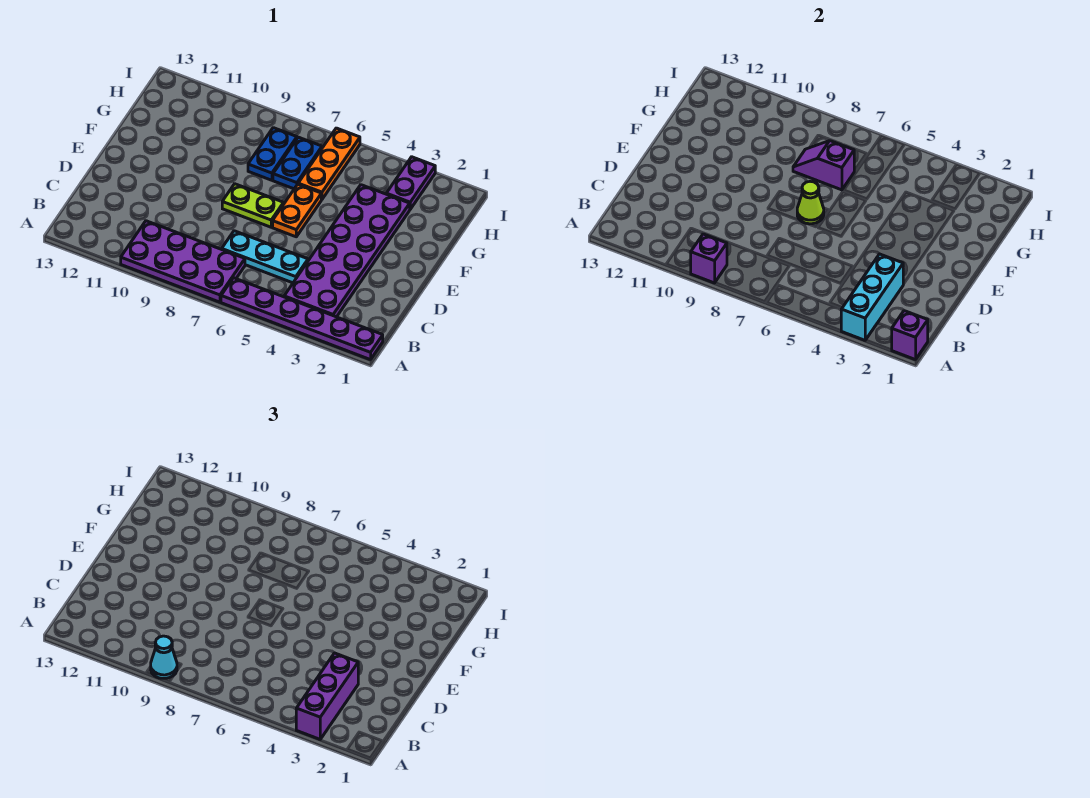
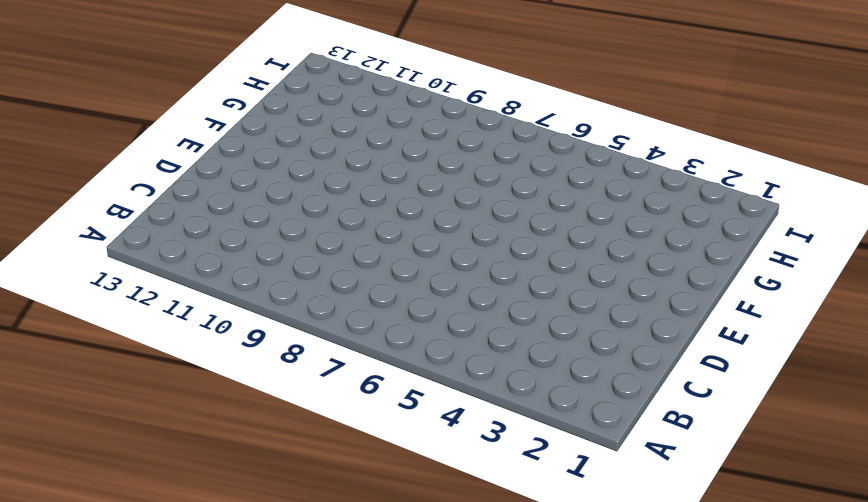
none -> purple plate A1:A6 level 1
none -> purple plate A7:B10 level 1
none -> purple plate B3:G4 level 1

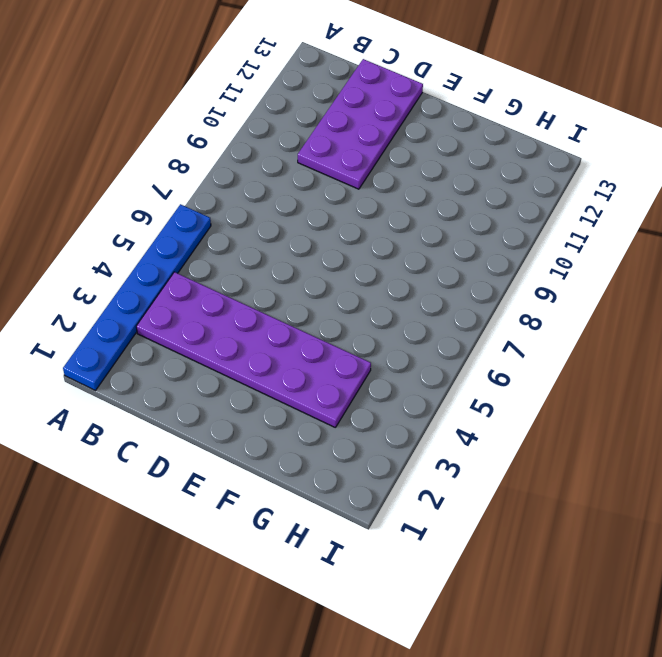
blue plate A1:A6 level 1 -> purple plate A1:A6 level 1
purple plate C10:D13 level 1 -> purple plate A7:B10 level 1
none -> cyan plate C5:C7 level 1
none -> orange plate E6:F6 level 1
none -> lime plate E7:E8 level 1

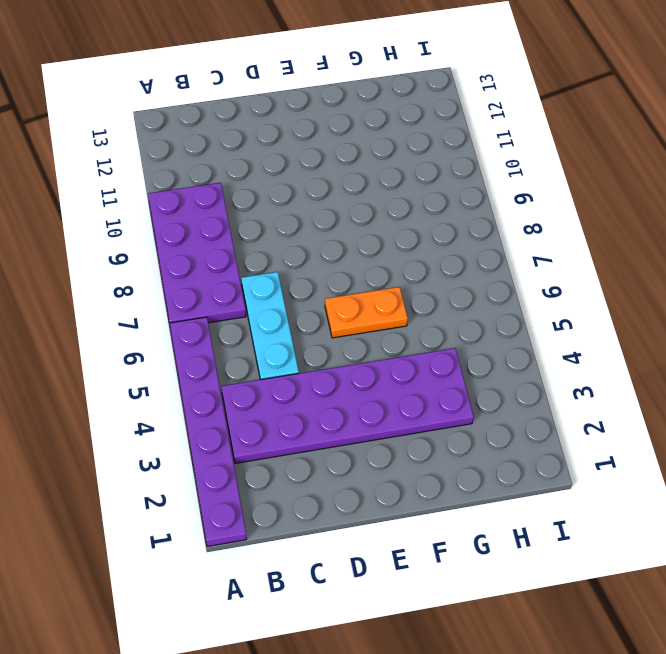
none -> lime plate E7:E8 level 1
none -> orange plate G6:I6 level 1
none -> blue plate G7:H7 level 1

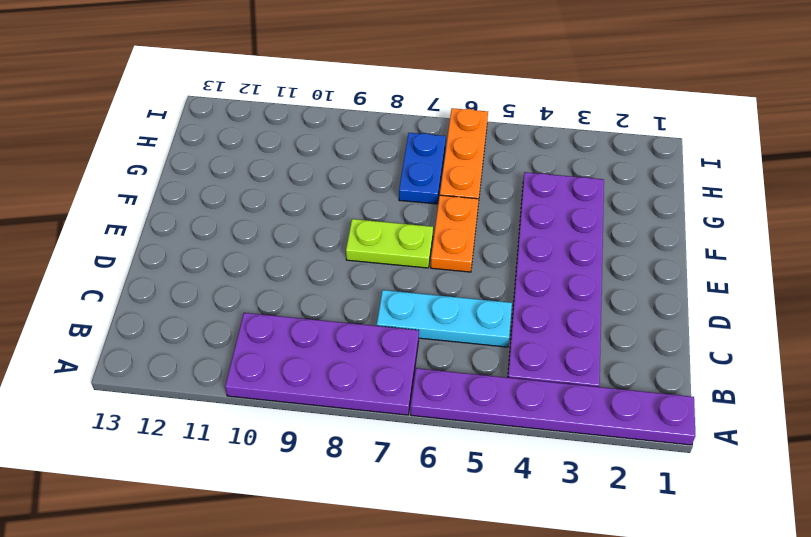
none -> blue plate G8:H8 level 1
none -> purple plate H3:I3 level 1
none -> purple brick A1 level 2

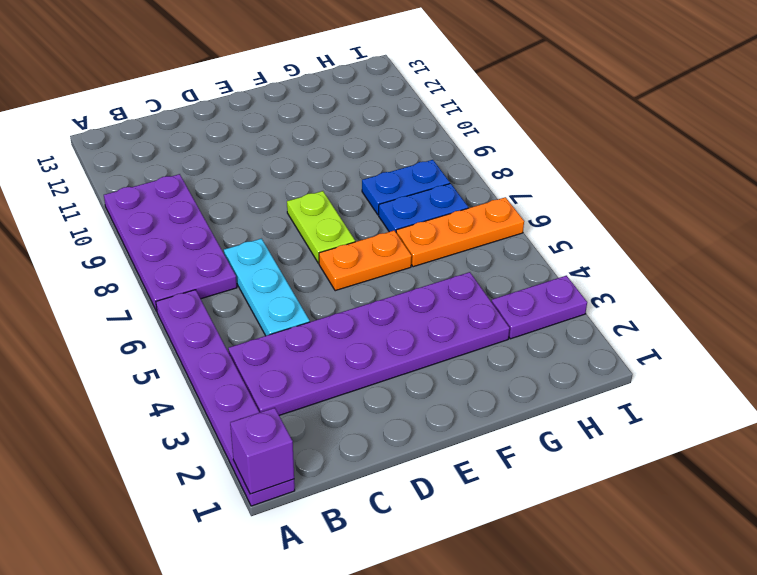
none -> cyan brick A3:C3 level 2
none -> purple brick A9 level 2
none -> lime cone E7 level 2

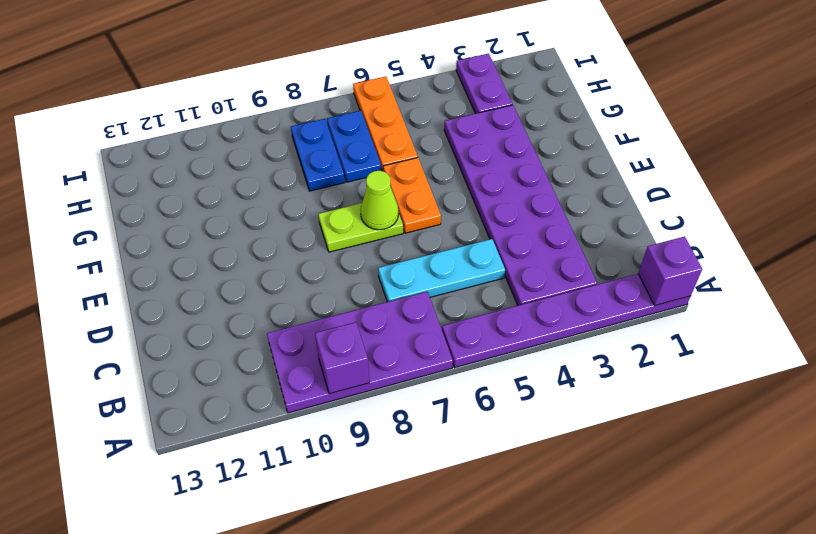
none -> cyan brick A3:C3 level 2
none -> purple slope G7:G8 level 2 top 7
none -> purple brick A3:C3 level 3

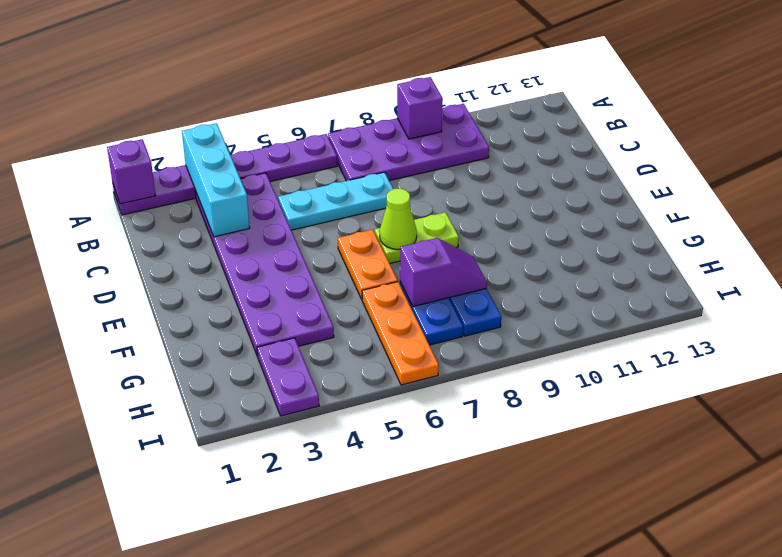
none -> purple brick A3:C3 level 3
none -> cyan cone A9 level 3

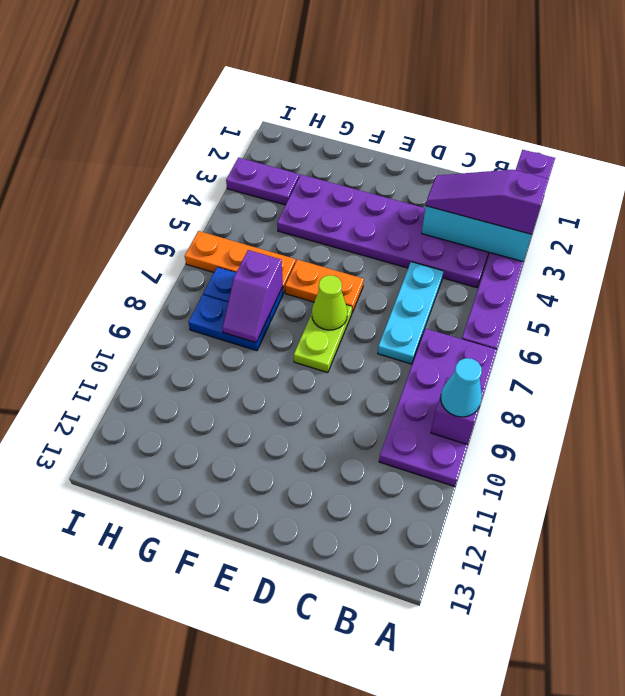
purple slope A3:C3 level 3 top A -> purple brick A3:C3 level 3

